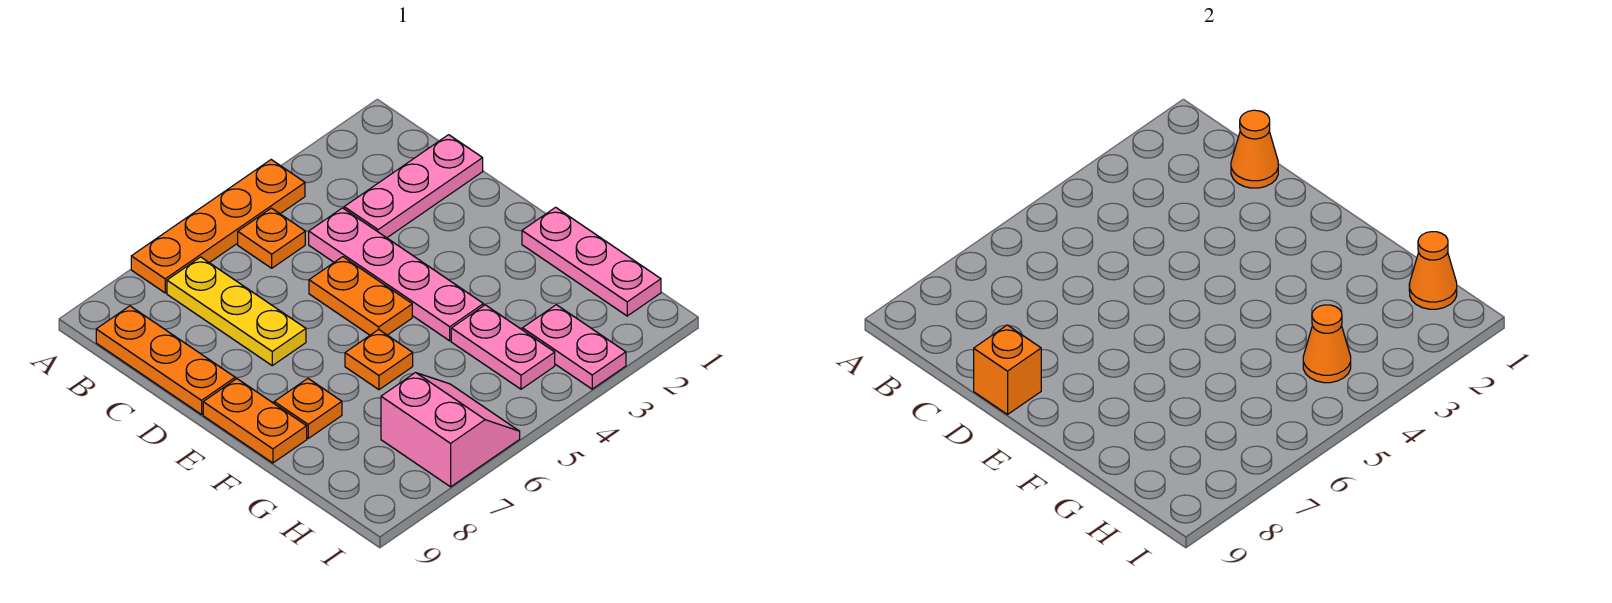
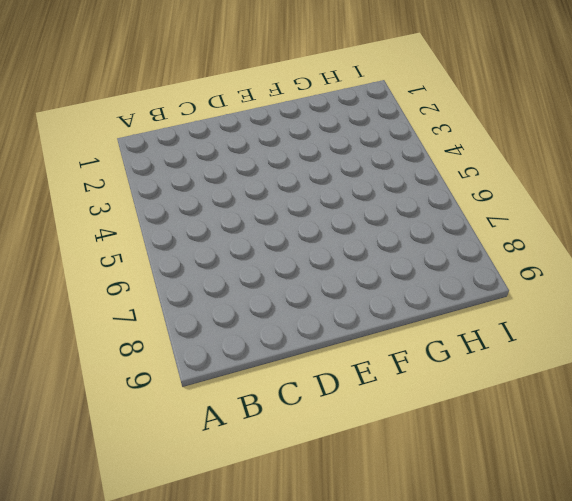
none -> orange plate A4:A7 level 1
none -> orange plate B5 level 1
none -> yellow plate B7:D7 level 1

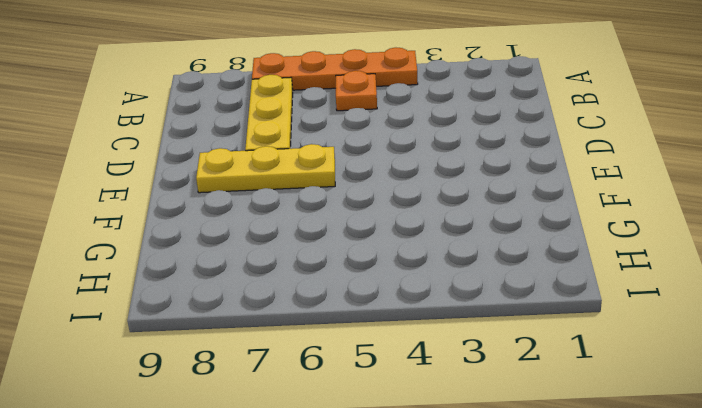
yellow plate E6:E8 level 1 -> none
none -> orange plate B9:D9 level 1
none -> pink plate C1:C3 level 1
none -> pink plate C4:F4 level 1

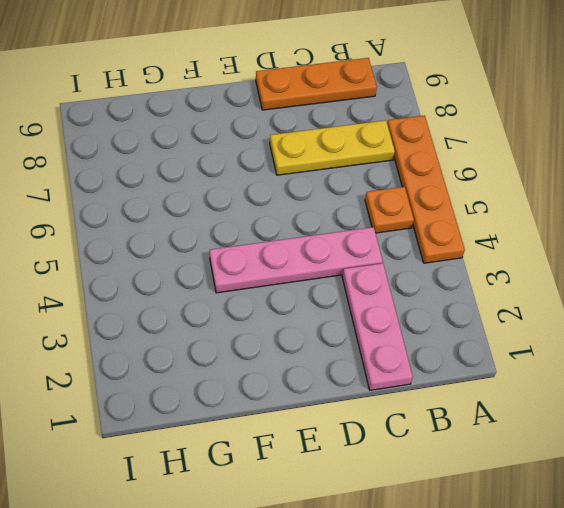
none -> orange plate D5:E5 level 1
none -> orange plate E9:F9 level 1
none -> pink plate F1:H1 level 1

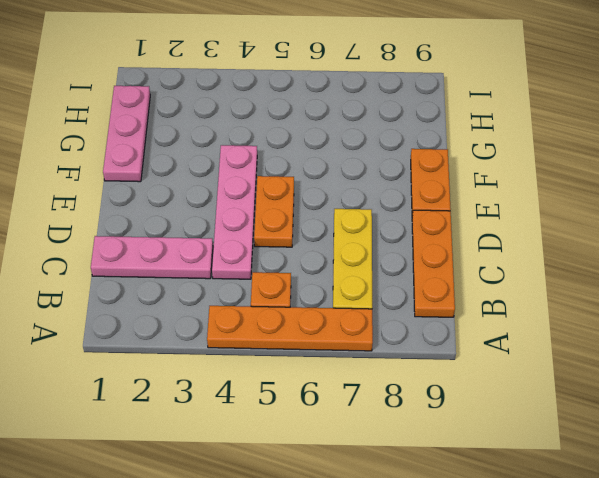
none -> orange plate F6 level 1
none -> orange plate F8 level 1
none -> pink plate G4:H4 level 1

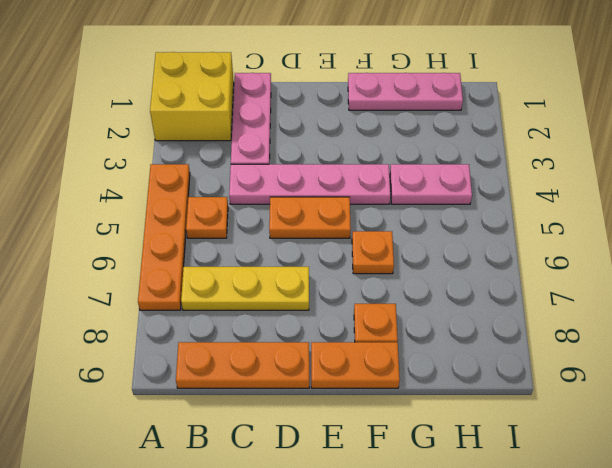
yellow brick A1:B2 level 1 -> none
none -> pink plate H3:I3 level 1
none -> pink slope H6:I7 level 1 top 7
none -> orange cone C1 level 2

